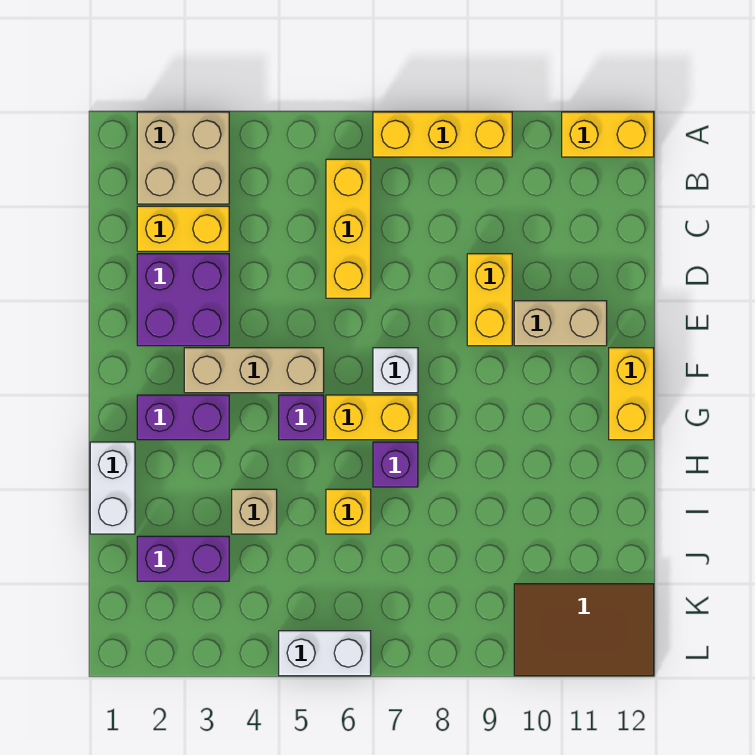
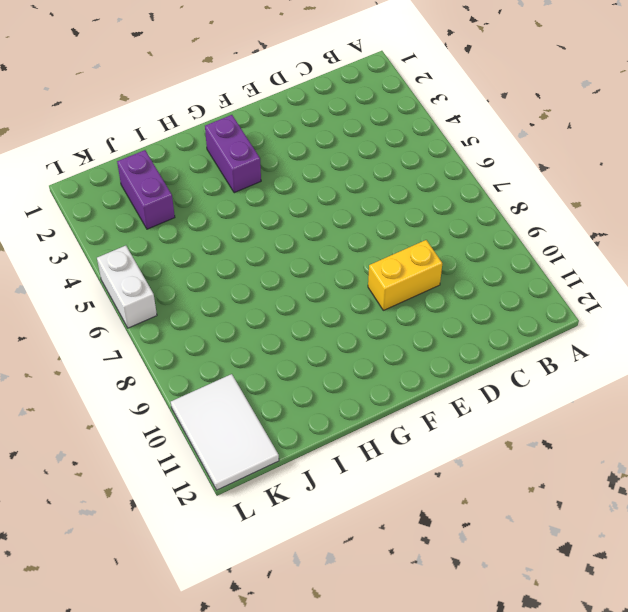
white tile K10:L12 level 1 -> brown tile K10:L12 level 1
none -> tan brick A2:B3 level 1
none -> yellow brick A7:A9 level 1
none -> yellow brick A11:A12 level 1

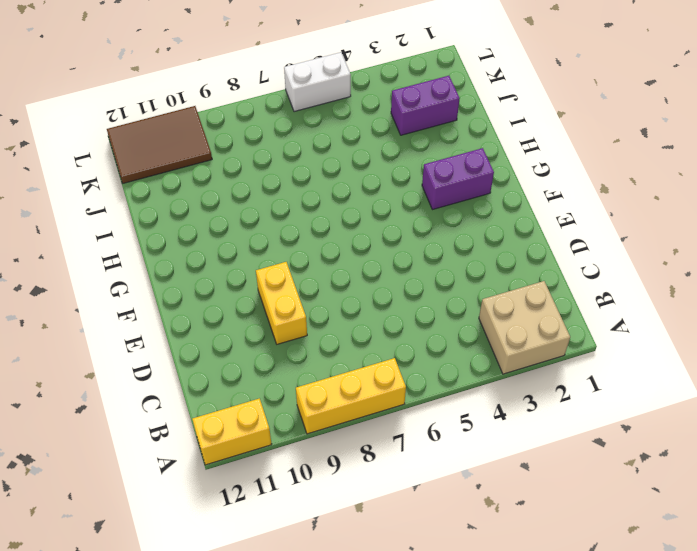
none -> yellow brick B6:D6 level 1
none -> yellow brick C2:C3 level 1
none -> purple brick D2:E3 level 1

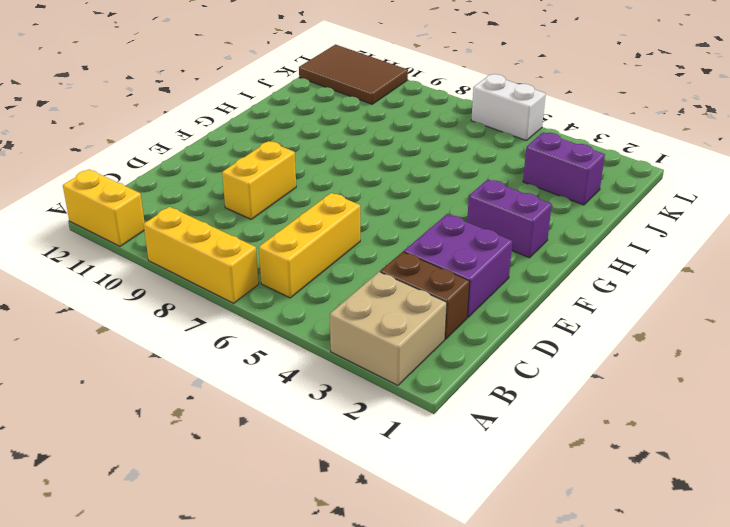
brown brick C2:C3 level 1 -> yellow brick C2:C3 level 1
none -> tan brick E10:E11 level 1
none -> tan brick F3:F5 level 1
none -> white brick F7 level 1

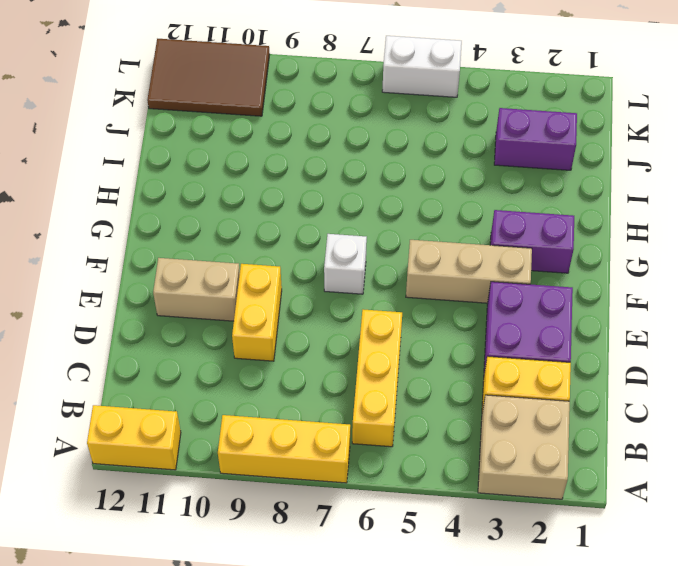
none -> yellow brick F12:G12 level 1
none -> purple brick G5 level 1
none -> yellow brick G6:G7 level 1

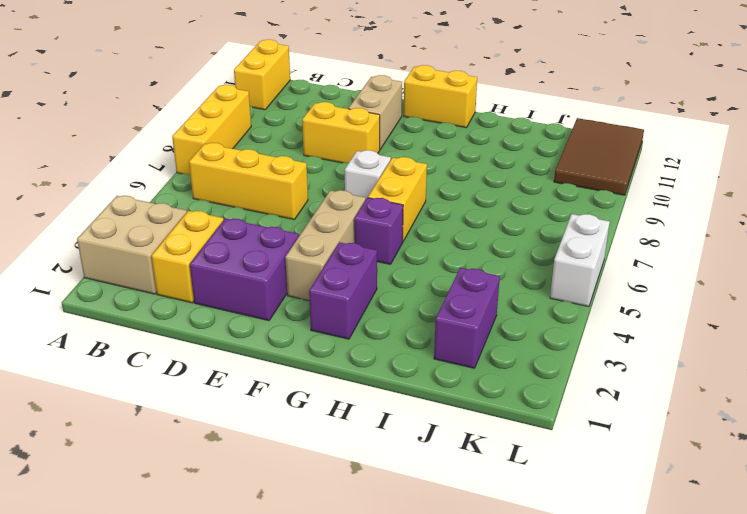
none -> white brick H1:I1 level 1
none -> purple brick H7 level 1
none -> tan brick I4 level 1

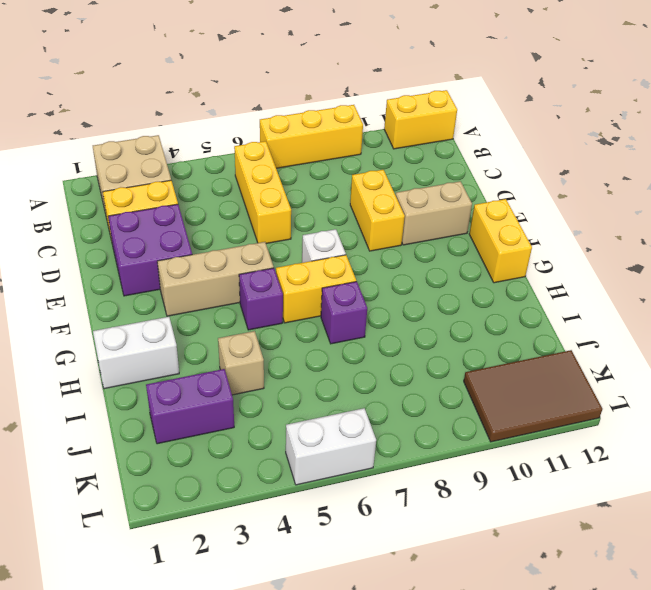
white brick H1:H2 level 1 -> white brick H1:I1 level 1
none -> purple brick G2:G3 level 1
none -> yellow brick I6 level 1

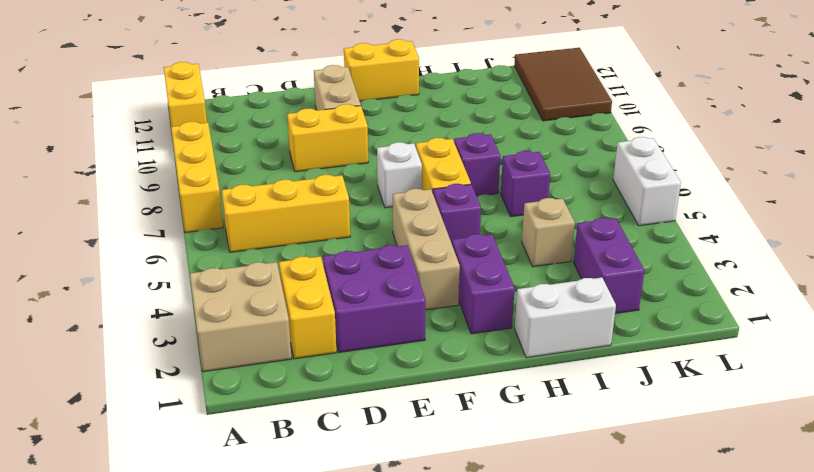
purple brick I6 level 1 -> yellow brick I6 level 1

